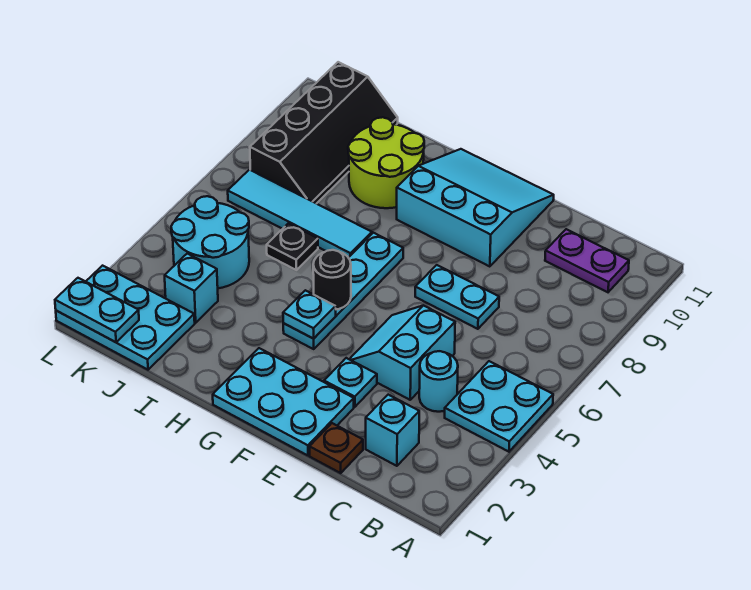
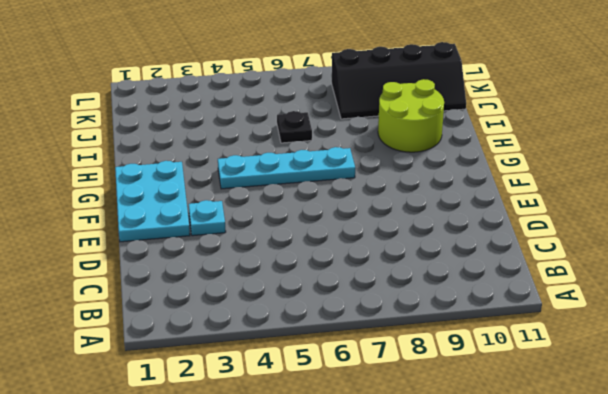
none -> cyan plate A4:B5 level 1
none -> purple plate B10:C10 level 1
none -> cyan brick C2 level 1

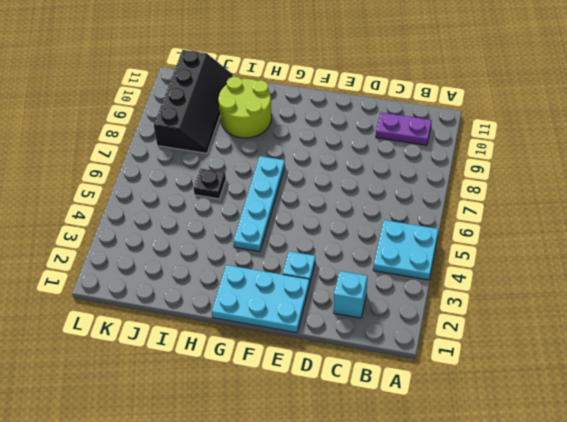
none -> cyan round brick C4 level 1
none -> brown plate D1 level 1
none -> cyan slope D4:E5 level 1 top D

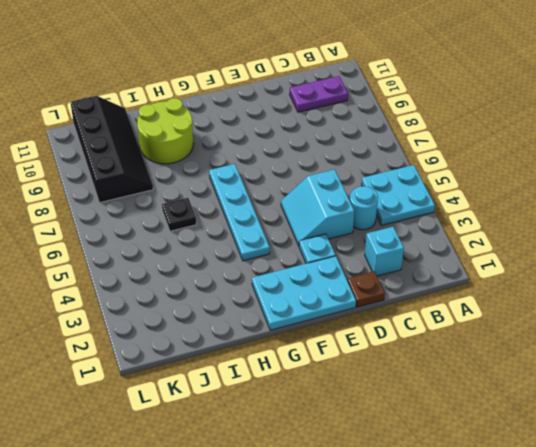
none -> cyan plate D7:E7 level 1
none -> cyan slope E9:G11 level 1 top 9
none -> cyan tile H7:K7 level 1

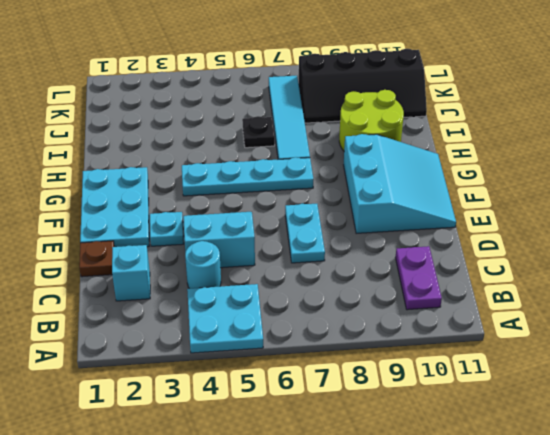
none -> cyan plate J1:L2 level 1
none -> cyan brick J3 level 1
none -> cyan round brick J4:K5 level 1

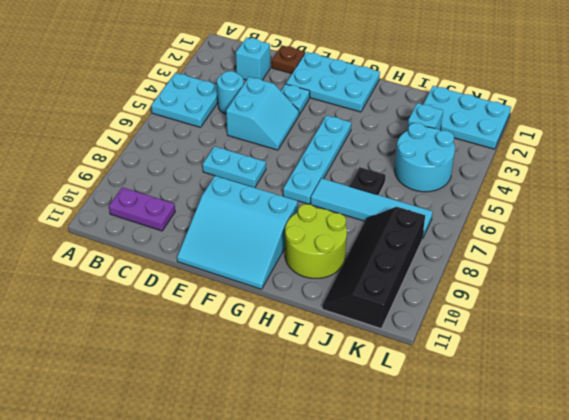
none -> cyan plate G4 level 2
none -> black round brick G5 level 2
none -> cyan plate K1:L1 level 2

